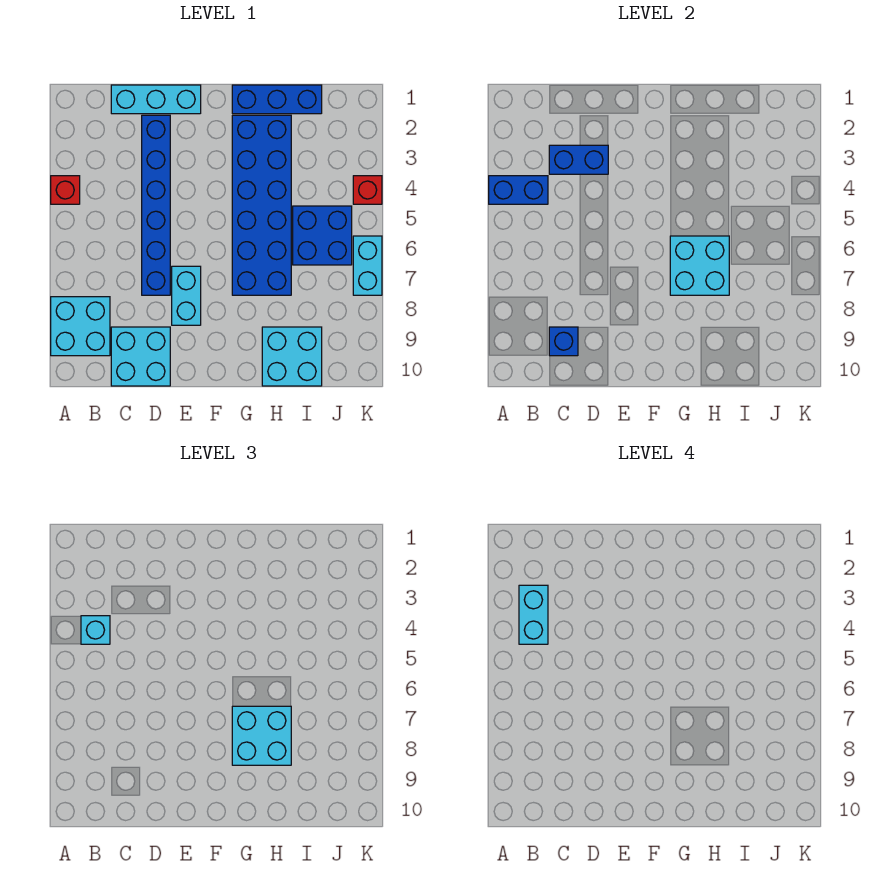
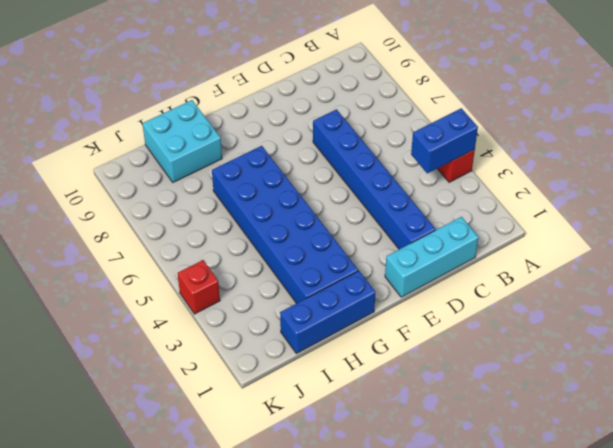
none -> cyan brick A8:B9 level 1
none -> cyan brick C9:D10 level 1
none -> cyan brick E7:E8 level 1

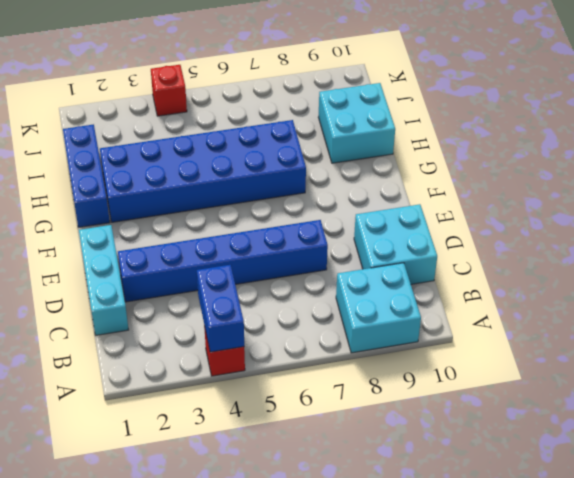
none -> cyan brick E7:E8 level 1
none -> blue brick I5:J6 level 1
none -> cyan brick K6:K7 level 1

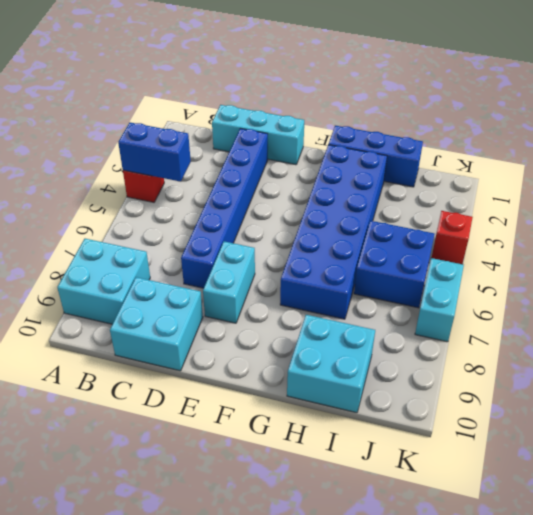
none -> blue brick C3:D3 level 2
none -> blue brick C9 level 2
none -> cyan brick G6:H7 level 2

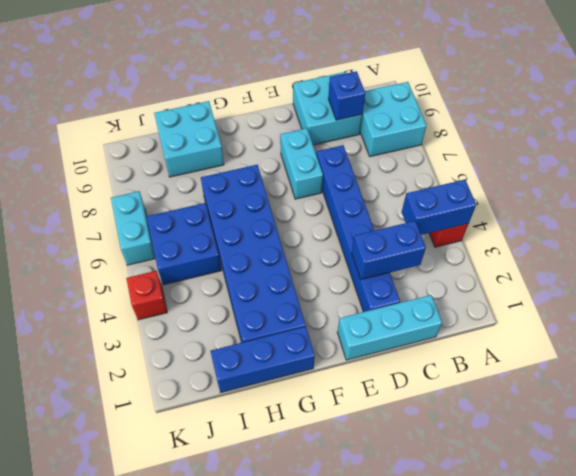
none -> cyan brick G6:H7 level 2
none -> cyan brick B4 level 3
none -> cyan brick G7:H8 level 3

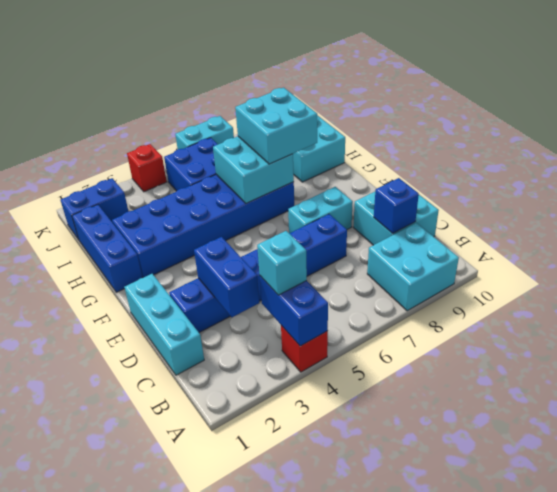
blue brick J1:J2 level 1 -> none
none -> cyan brick B3:B4 level 4

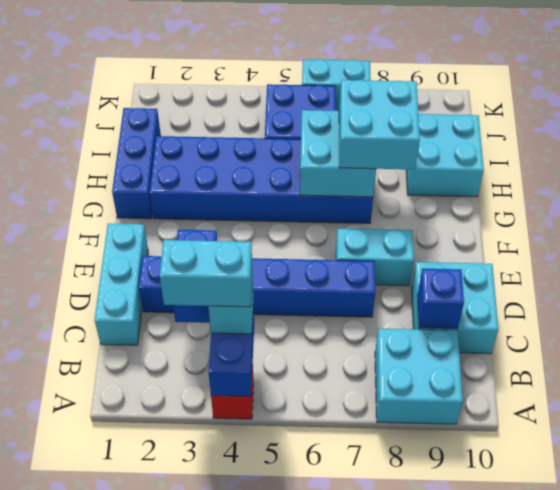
none -> red brick K4 level 1

